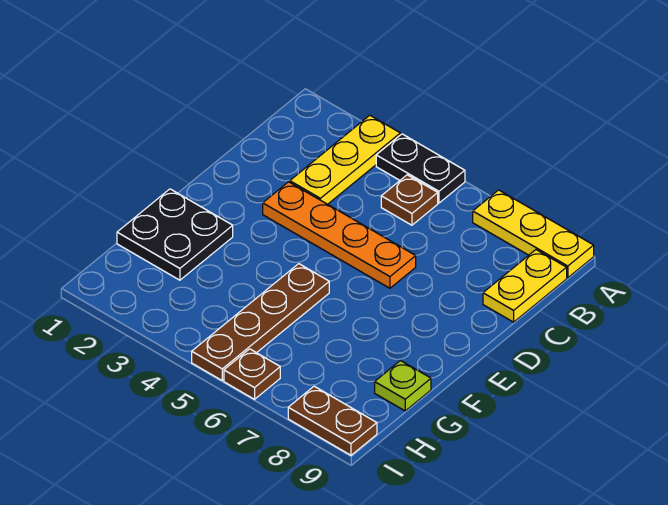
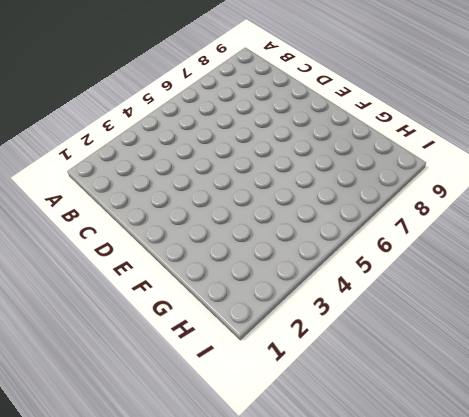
none -> yellow plate A3:C3 level 1
none -> black plate A4:A5 level 1

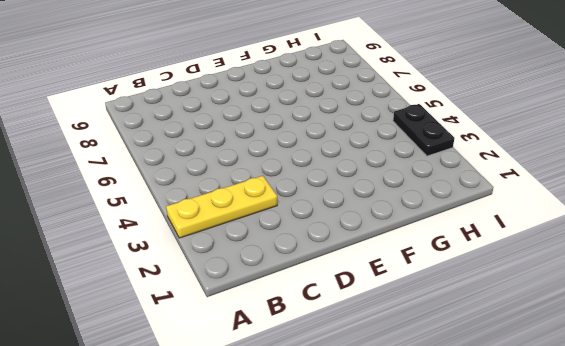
black plate I3:I4 level 1 -> black plate A4:A5 level 1
none -> yellow plate A7:A9 level 1
none -> brown plate B5 level 1

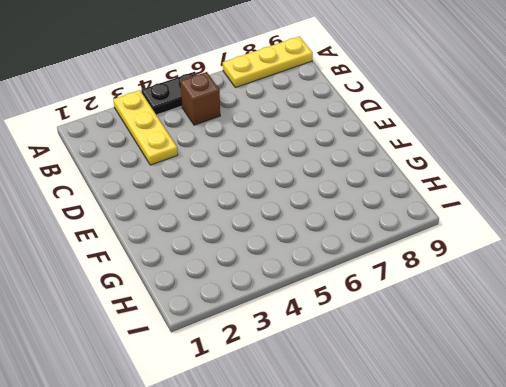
brown brick B5 level 1 -> brown plate B5 level 1
none -> yellow plate B9:C9 level 1
none -> orange plate D3:D6 level 1

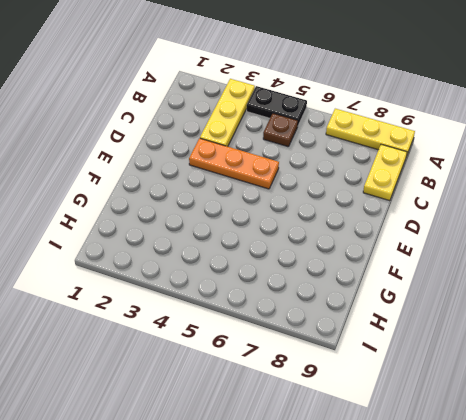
orange plate D3:D5 level 1 -> orange plate D3:D6 level 1
none -> black plate F1:G2 level 1
none -> brown plate F5:I5 level 1

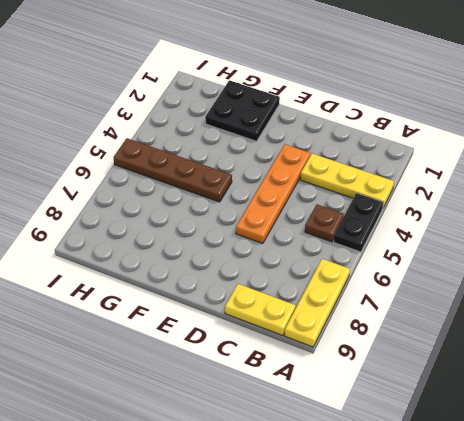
none -> lime plate G9 level 1
none -> brown plate I6 level 1

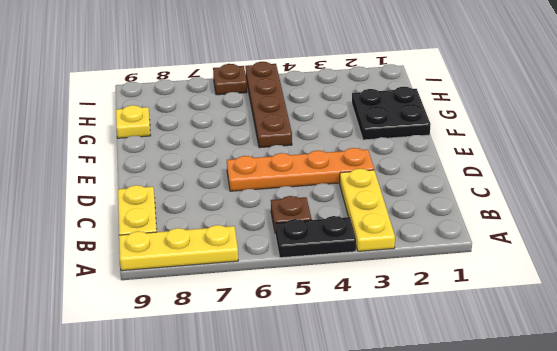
yellow plate G9 level 1 -> lime plate G9 level 1
none -> brown plate I8:I9 level 1

